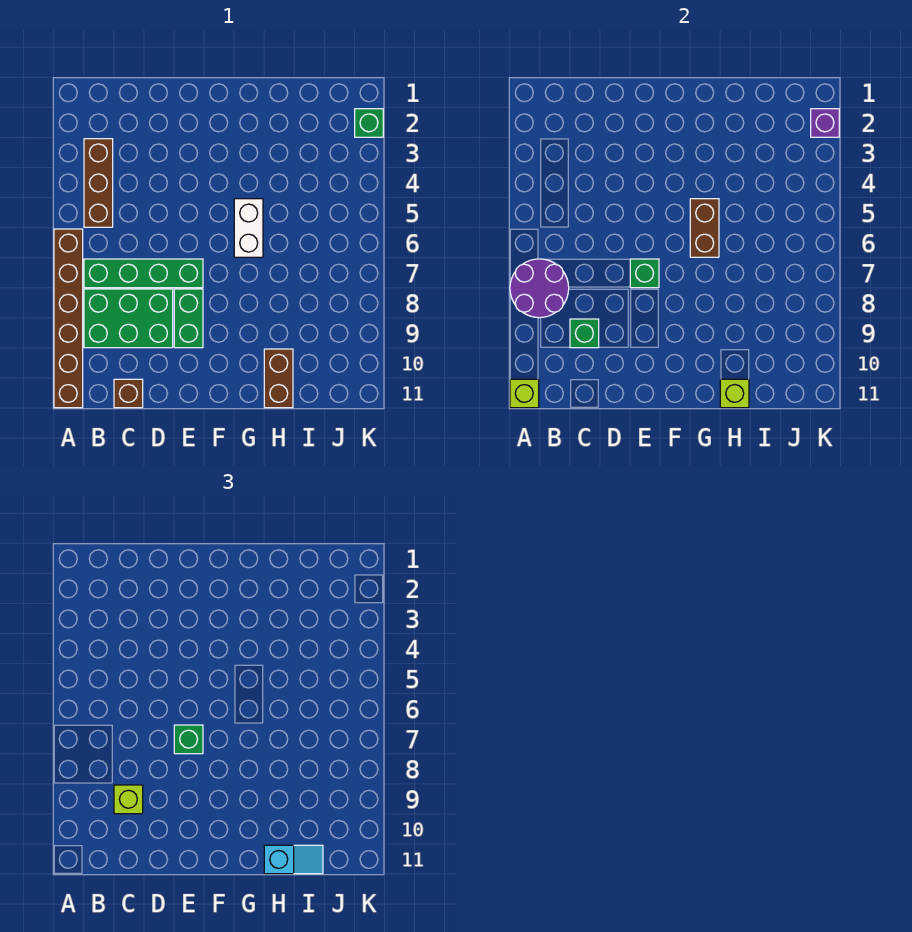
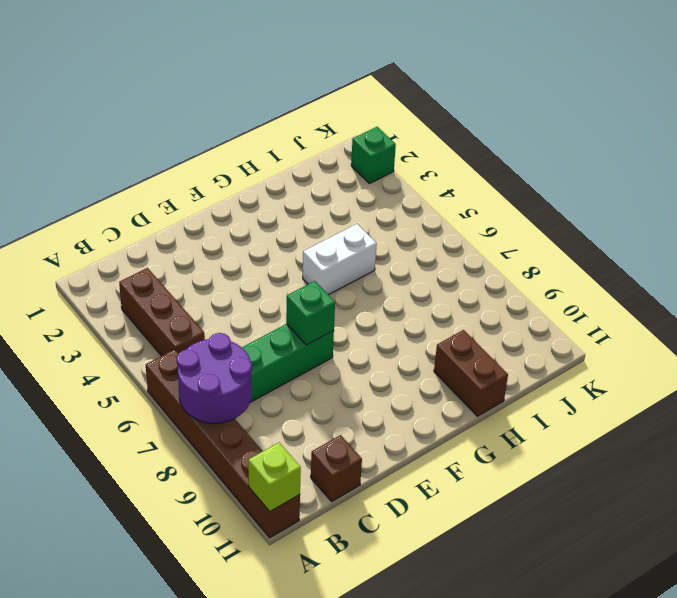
white brick G5:H5 level 1 -> white brick G5:G6 level 1
none -> green brick B8:D9 level 1
none -> green brick E8:E9 level 1
none -> green brick C9 level 2

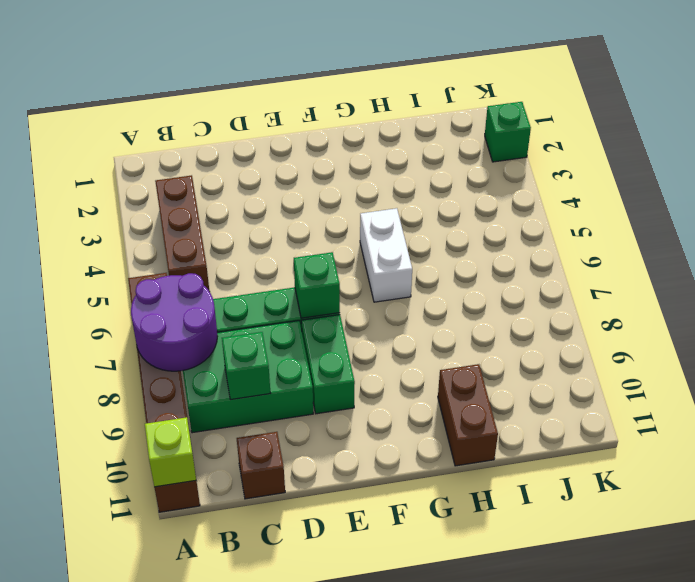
none -> brown brick G5:G6 level 2
none -> lime brick H11 level 2
none -> purple brick K2 level 2

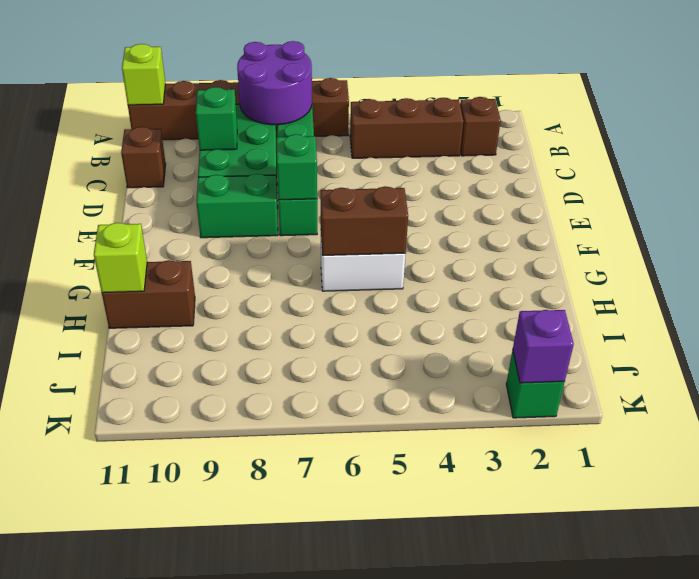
brown brick B2 level 1 -> none
none -> lime brick C9 level 3
none -> green brick E7 level 3
none -> cyan slope H11:I11 level 3 top H

